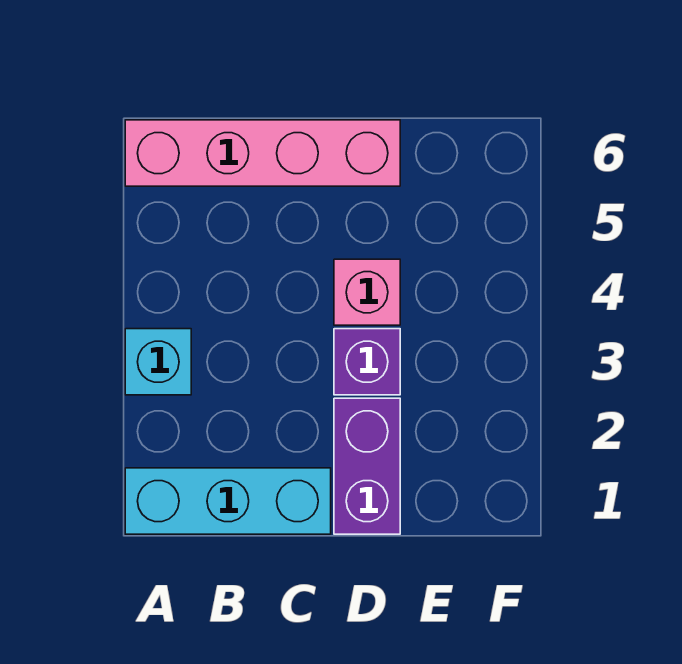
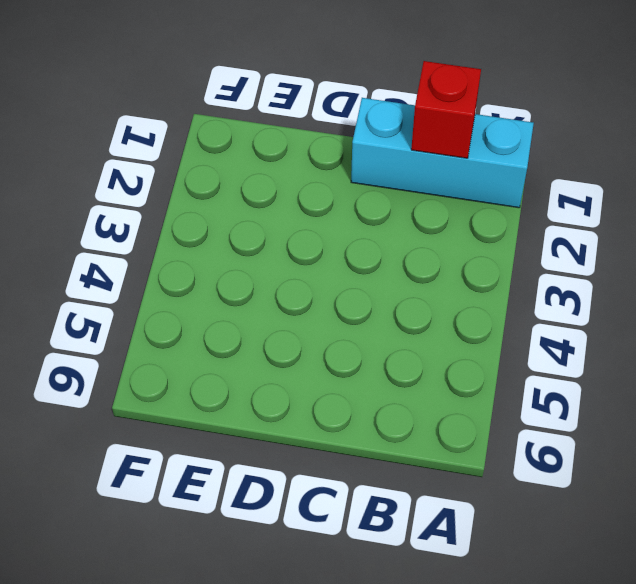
red brick B1 level 2 -> none
none -> cyan brick A3 level 1
none -> pink brick A6:D6 level 1

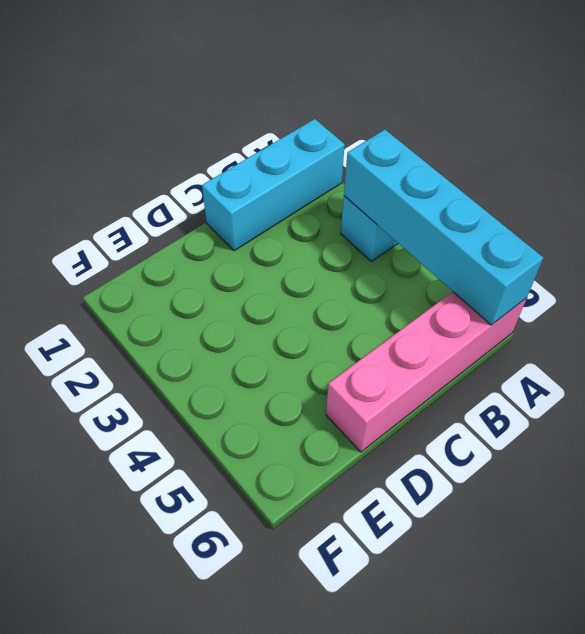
cyan brick A3:A6 level 2 -> none
none -> purple brick D1:D2 level 1
none -> purple brick D3 level 1

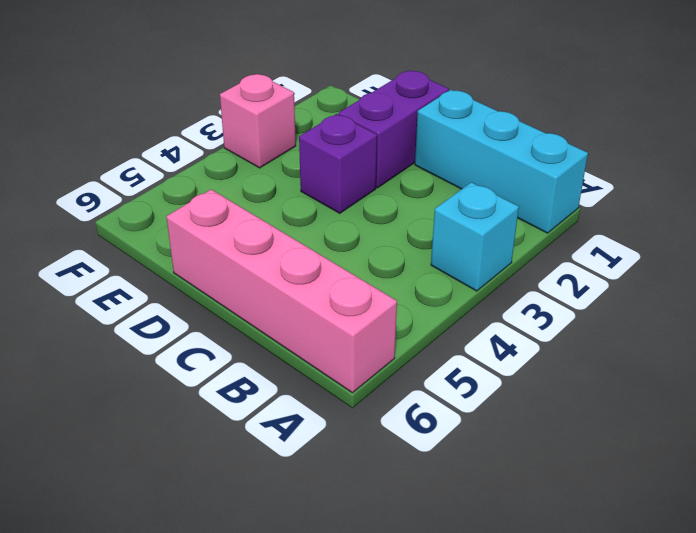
pink brick F3 level 1 -> pink brick D4 level 1

